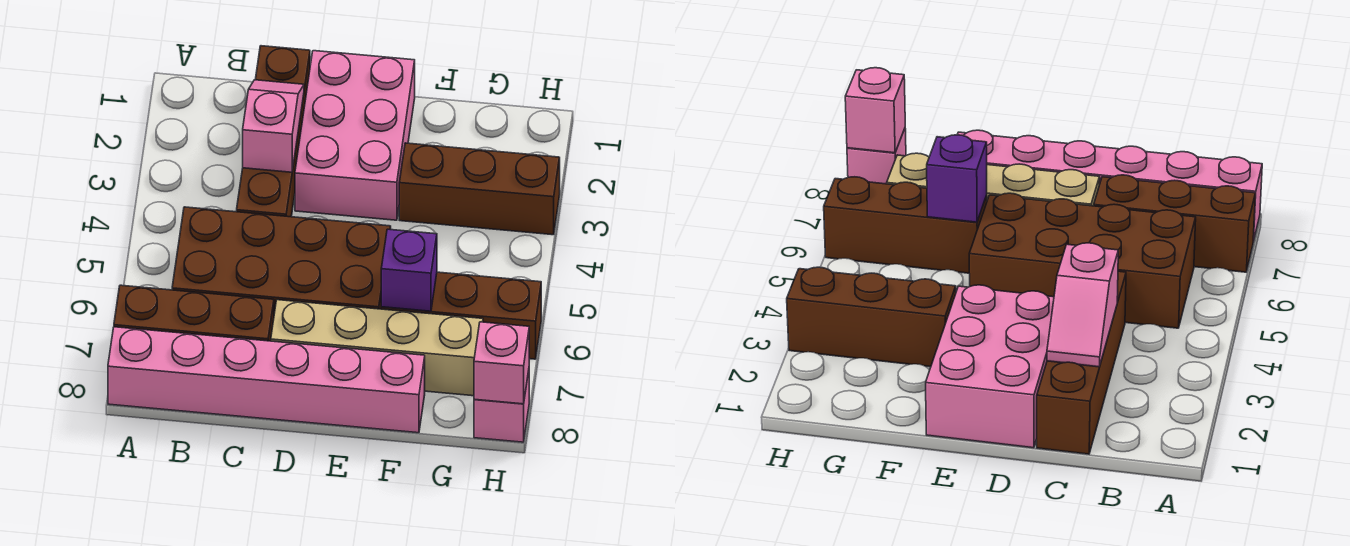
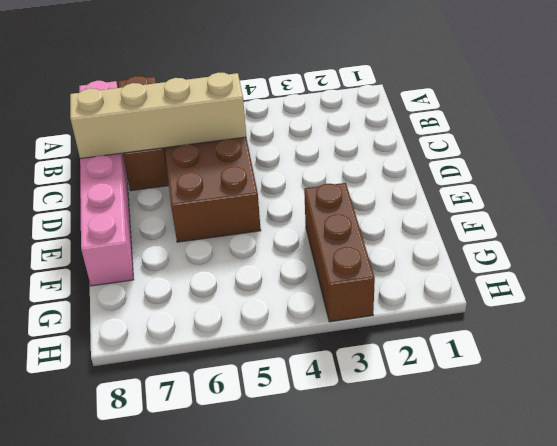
tan brick C5:C8 level 2 -> tan brick D7:G7 level 1
none -> brown brick C1:C4 level 1
none -> pink brick D1:E3 level 1
none -> brown brick F6:H6 level 1

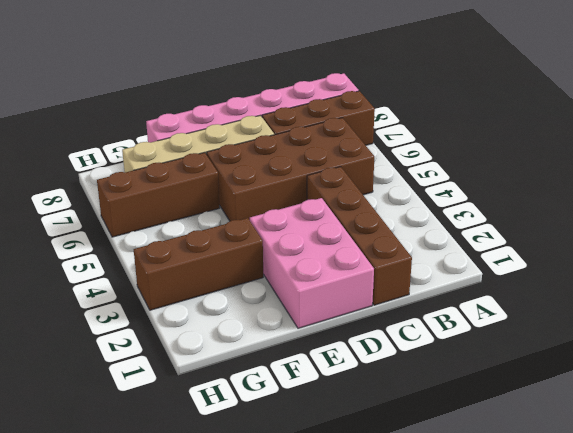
none -> pink brick H8 level 1
none -> pink slope C2:C3 level 2 top 3
none -> purple brick F6 level 2

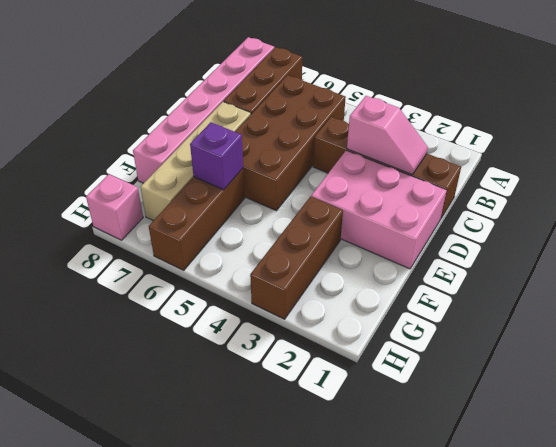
none -> pink brick H8 level 2

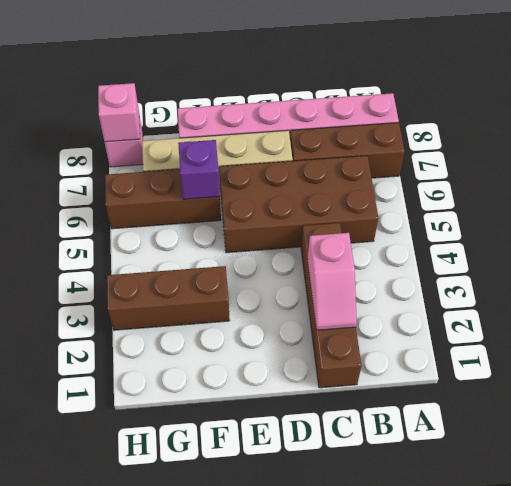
none -> pink brick D1:E3 level 1

